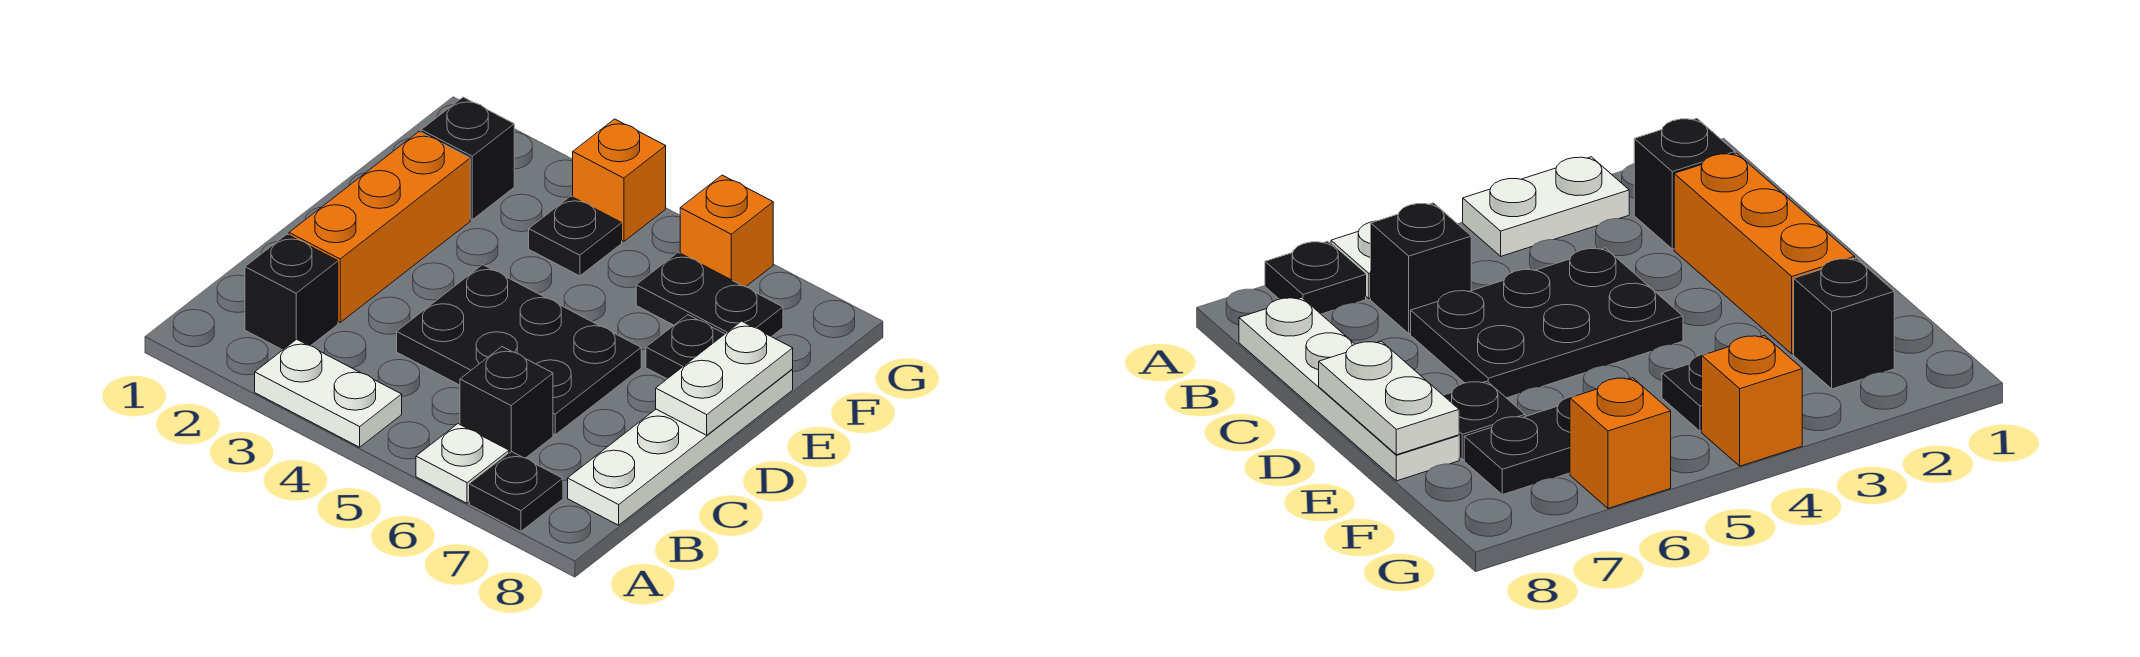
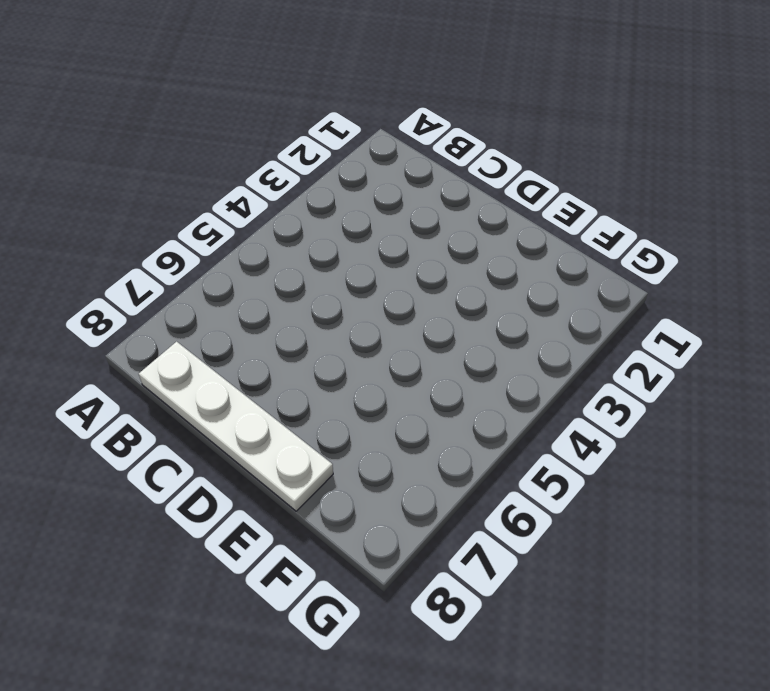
none -> white plate A3:A4 level 1
none -> white plate A6 level 1
none -> black plate A7 level 1

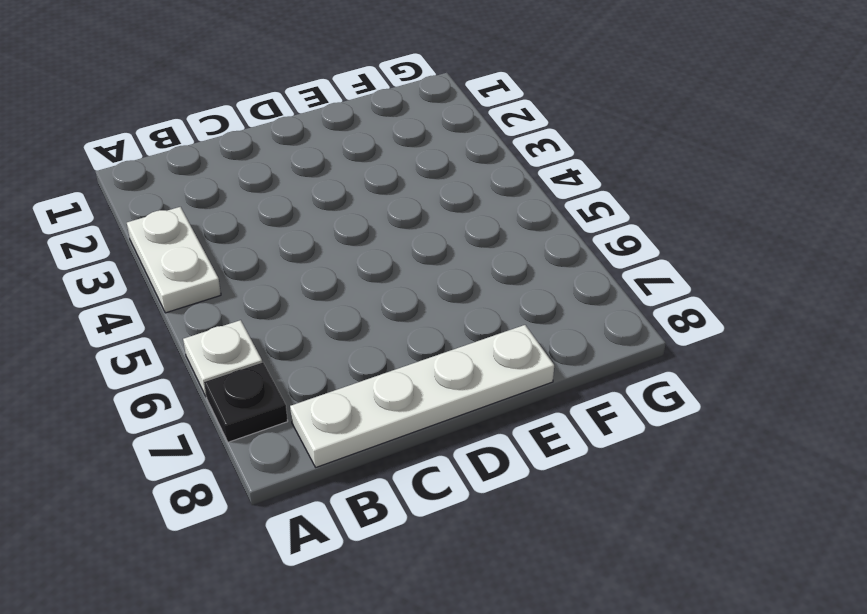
none -> black brick B2 level 1
none -> black brick B6 level 1
none -> orange brick C2:E2 level 1

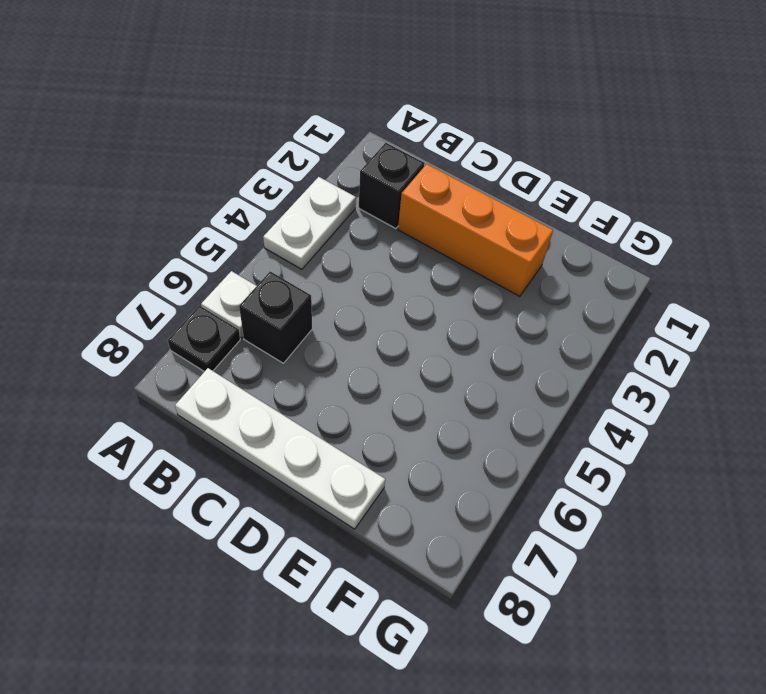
none -> black plate C4:D6 level 1
none -> black plate E7 level 1
none -> black brick F2 level 1

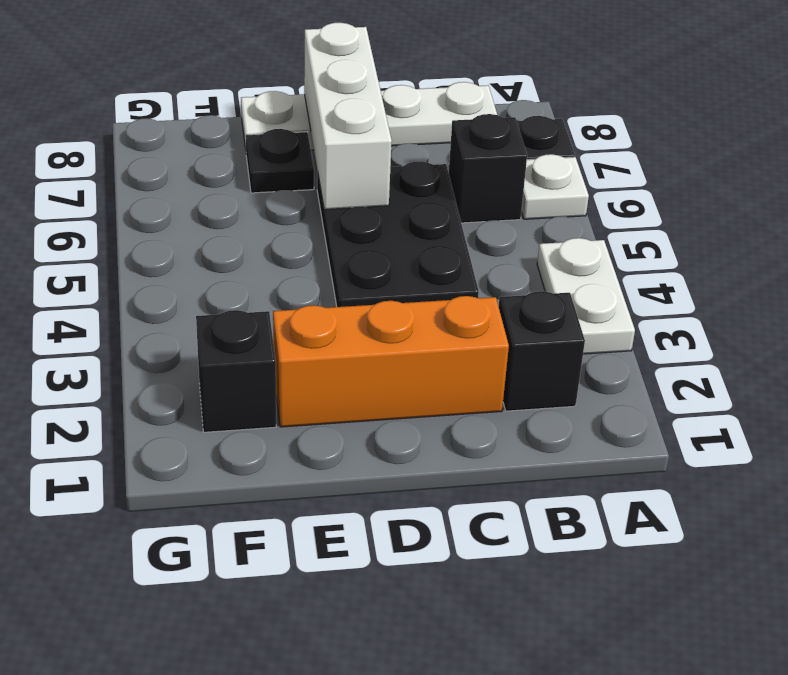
white brick D6:D8 level 2 -> white plate D8:E8 level 2
none -> black plate F4 level 1
none -> black plate F6:F7 level 1
none -> orange brick G4 level 1

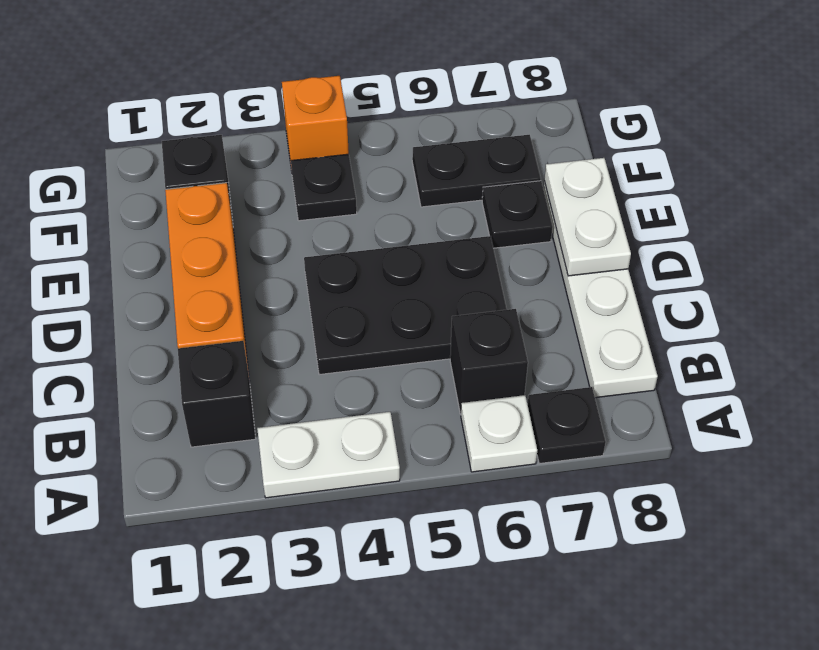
none -> orange brick G6 level 1

